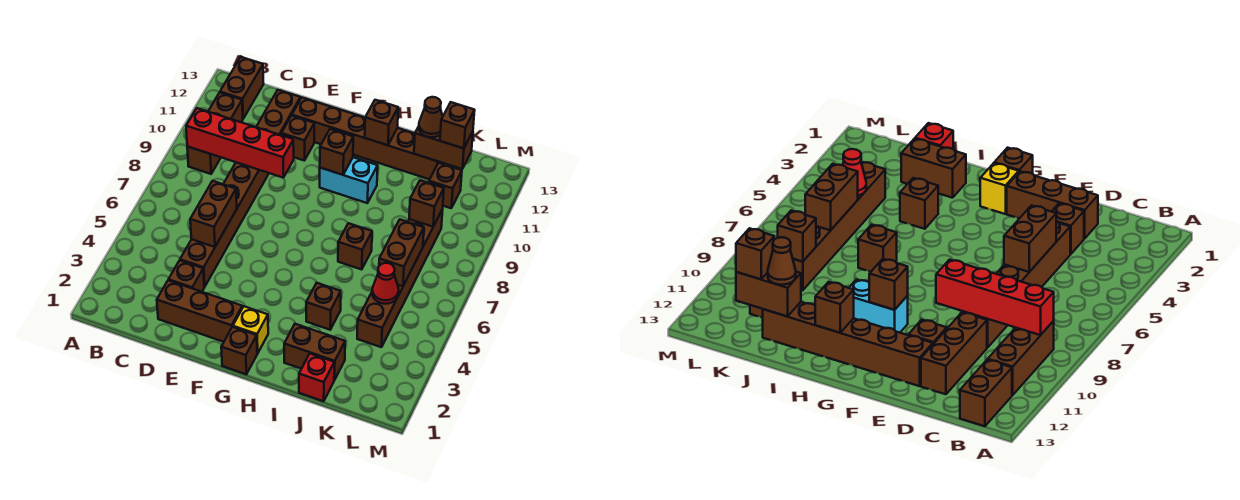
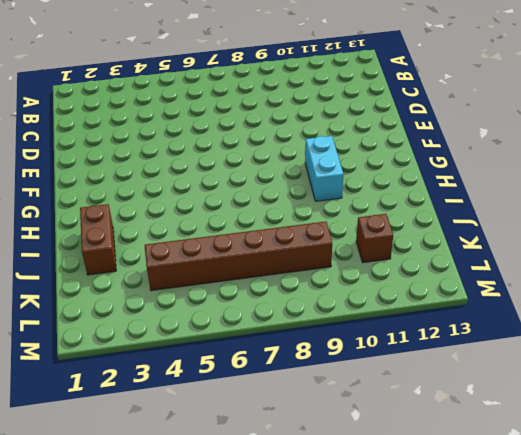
none -> brown brick B9:B11 level 1
none -> brown brick B12:B13 level 1
none -> brown brick D2:F2 level 1

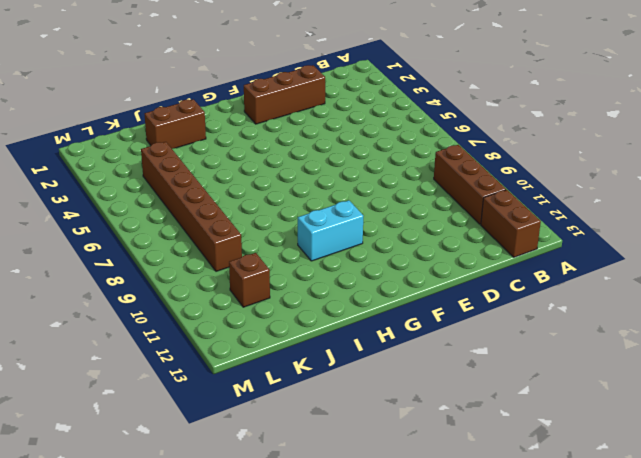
none -> brown brick D3 level 1
none -> brown brick D4:D9 level 1
none -> brown brick D10:D12 level 1

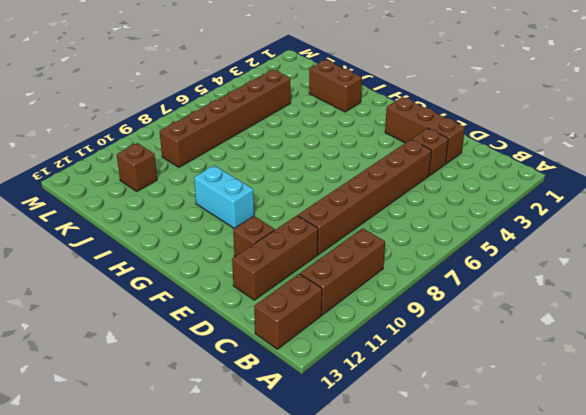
none -> brown brick E12:J12 level 1
none -> brown brick G1 level 1
none -> yellow brick G2 level 1

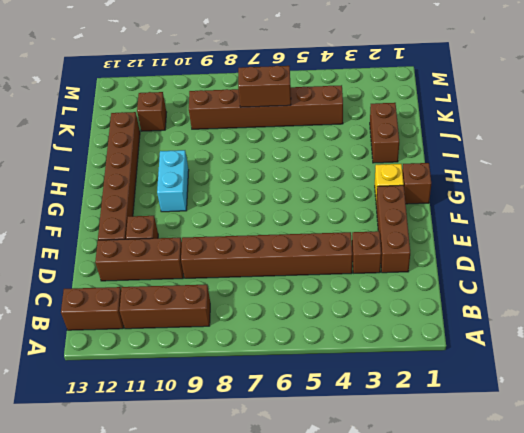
none -> brown brick I4 level 1
none -> brown brick I7 level 1
none -> red brick J1 level 1

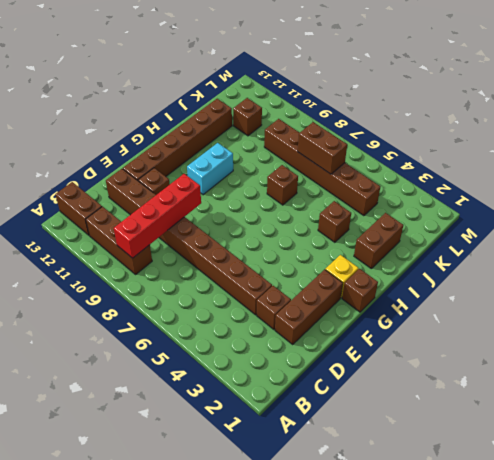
none -> red brick J1 level 1
none -> brown brick D5:D6 level 2
none -> brown brick G10 level 2

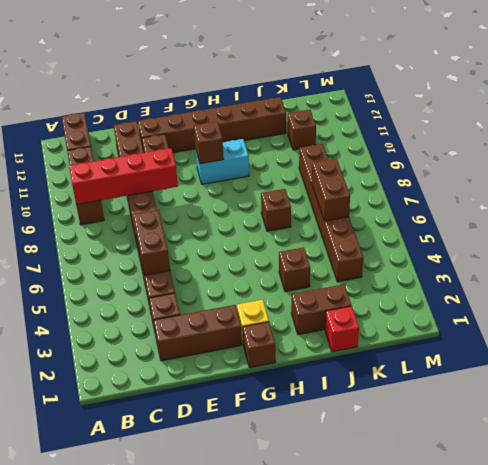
none -> brown brick H12 level 2
none -> brown brick J12:K12 level 2
none -> red cone K5 level 2

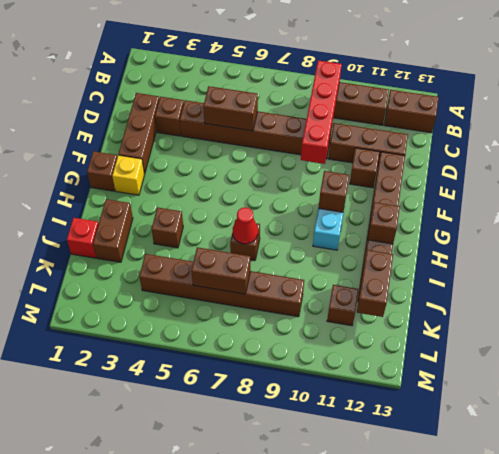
red cone I7 level 2 -> red cone K5 level 2
none -> brown brick K9 level 2
none -> brown cone J12 level 3
none -> brown brick K12 level 3

